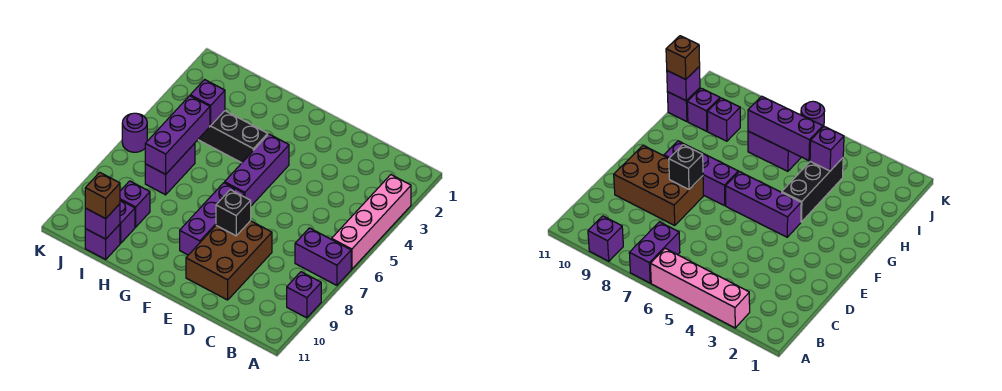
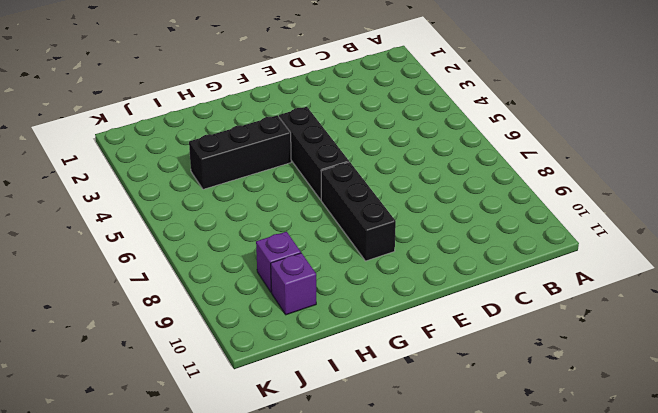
black brick F4:F6 level 1 -> purple brick F4:F6 level 1
black brick F7:F9 level 1 -> purple brick F7:F9 level 1
none -> pink brick A3:A6 level 1
none -> purple brick A7:B7 level 1
none -> purple brick A9 level 1

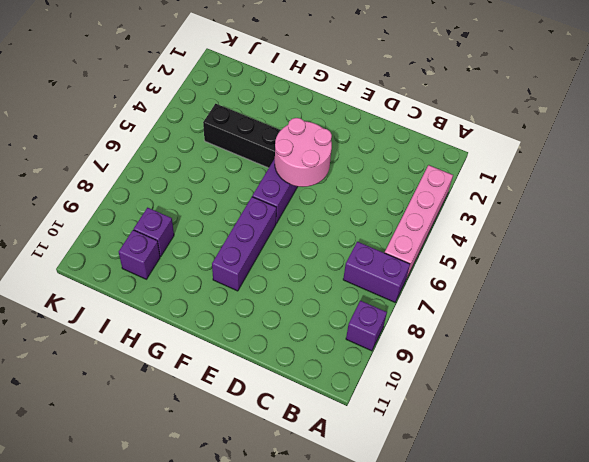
pink round brick E4:F5 level 2 -> none
none -> brown brick D8:E10 level 1
none -> purple brick I6:I7 level 1
none -> purple brick I11 level 1

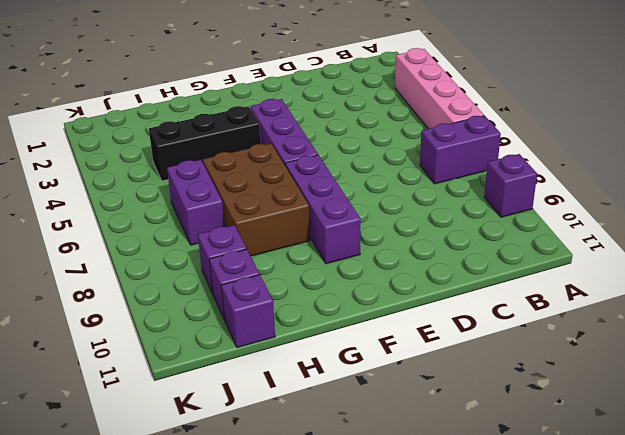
brown brick G6:H8 level 1 -> brown brick D8:E10 level 1
none -> purple round brick K6 level 1
none -> black brick E8 level 2
none -> purple brick I4 level 2

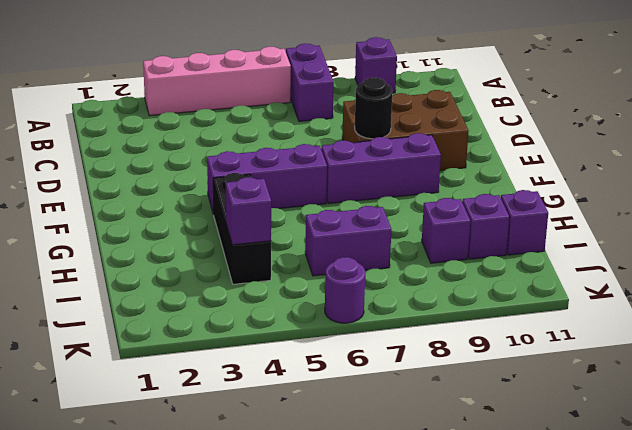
black round brick E8 level 2 -> black brick E8 level 2
none -> purple brick I5:I7 level 2
none -> purple brick I11 level 2
none -> brown brick I11 level 3

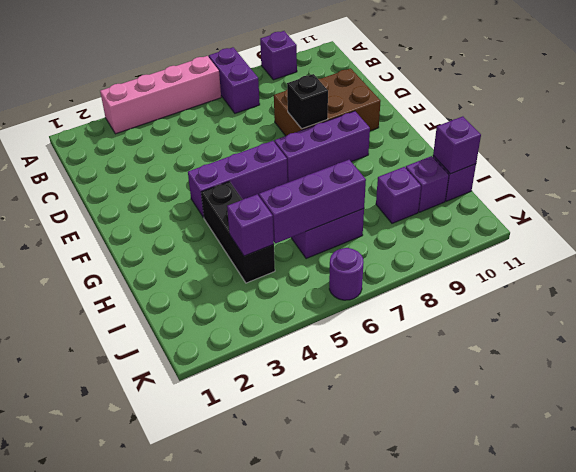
none -> brown brick I11 level 3

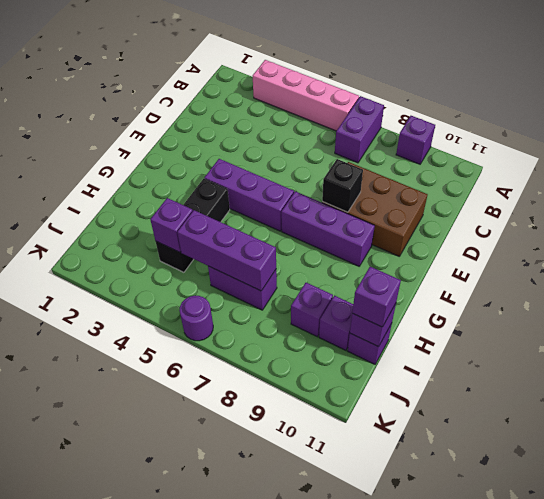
purple brick I11 level 3 -> brown brick I11 level 3

